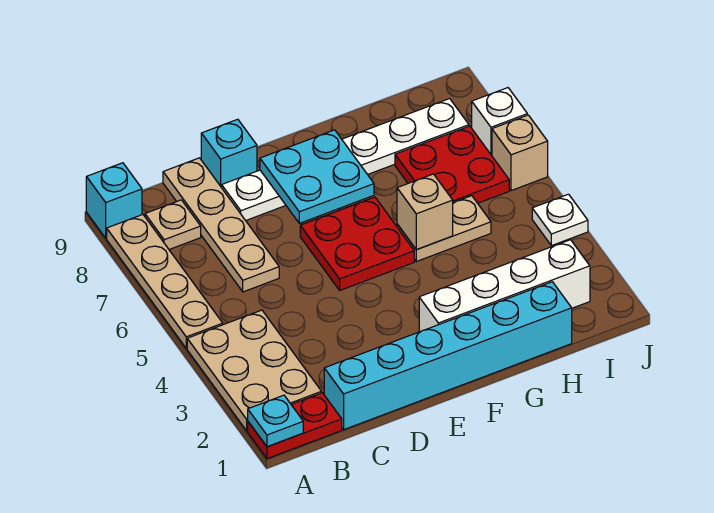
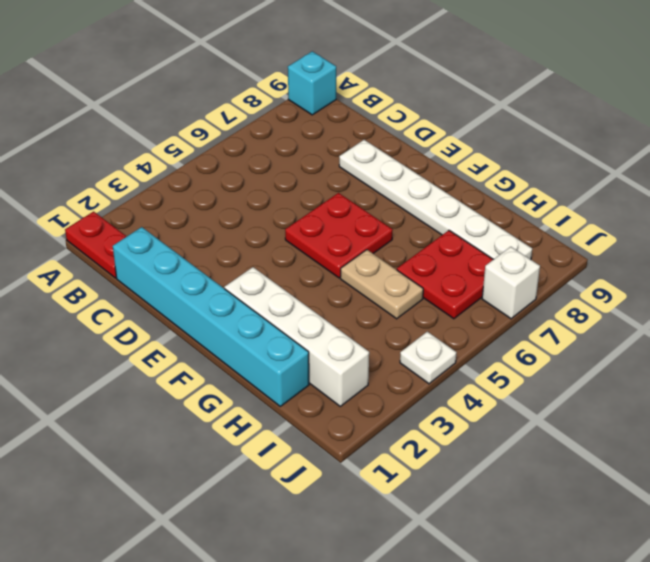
none -> tan plate A2:B4 level 1
none -> tan plate A5:A8 level 1
none -> tan plate B8 level 1

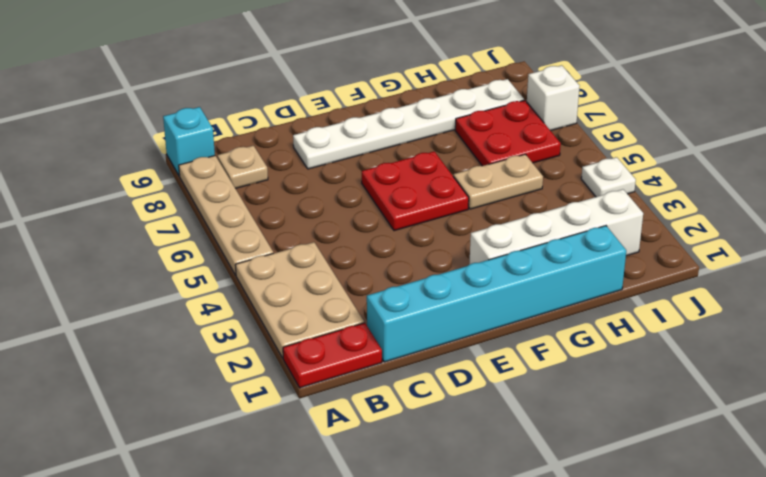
none -> tan plate C6:C9 level 1
none -> cyan brick D9 level 1
none -> tan brick J6 level 1

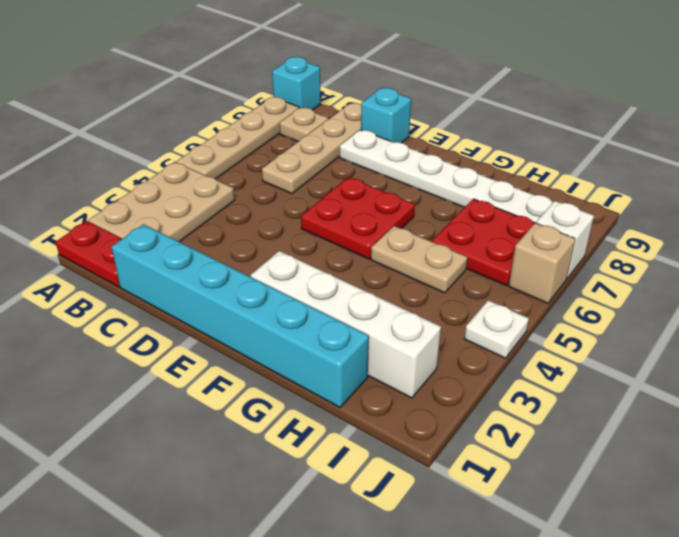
none -> cyan plate A1 level 2
none -> cyan plate E7:F8 level 2
none -> tan brick G5 level 2

